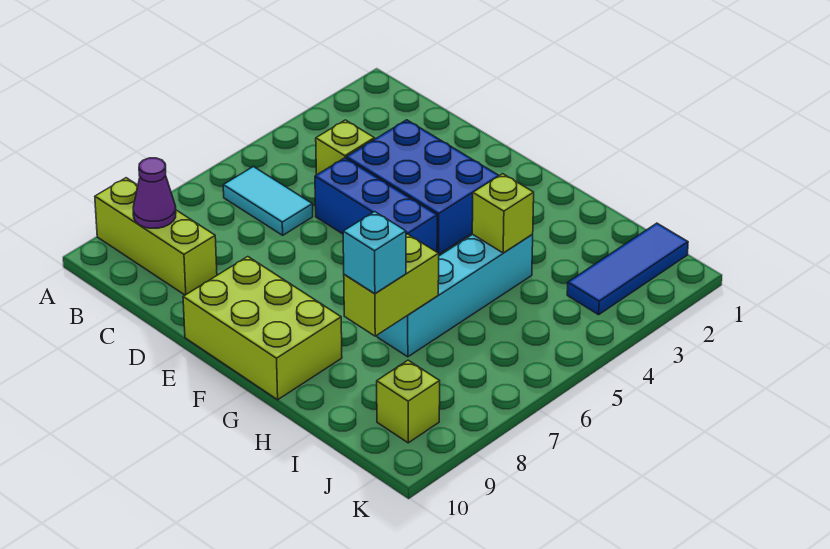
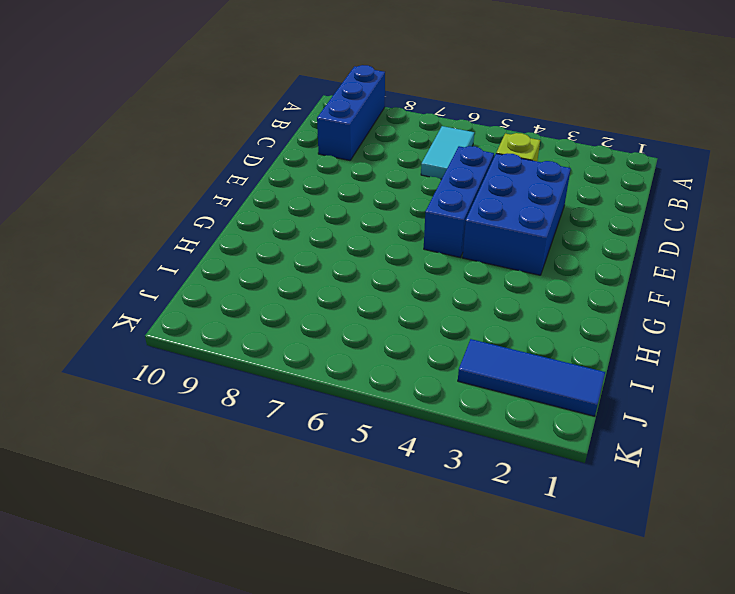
blue brick A9:C9 level 1 -> lime brick A9:C9 level 1
none -> lime brick E9:G10 level 1
none -> cyan brick H4:H7 level 1
none -> lime brick J9 level 1

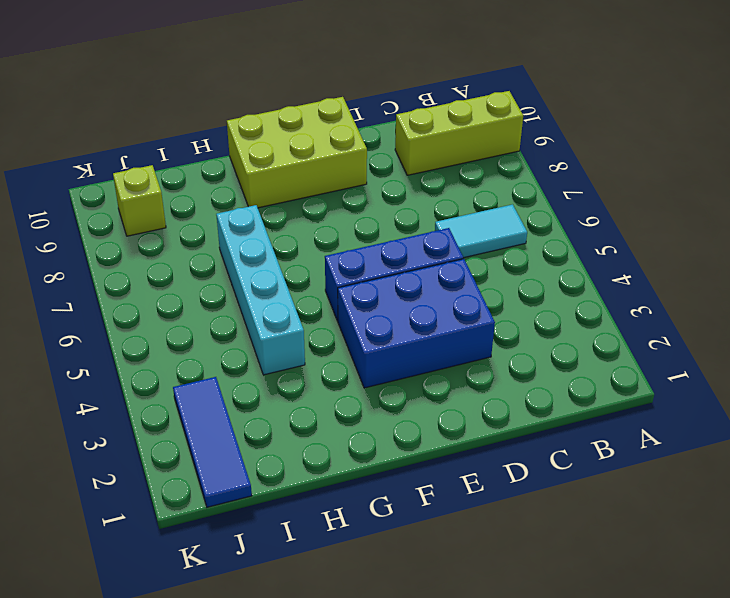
none -> lime brick C4 level 1
none -> purple cone B9 level 2
none -> lime brick H4 level 2

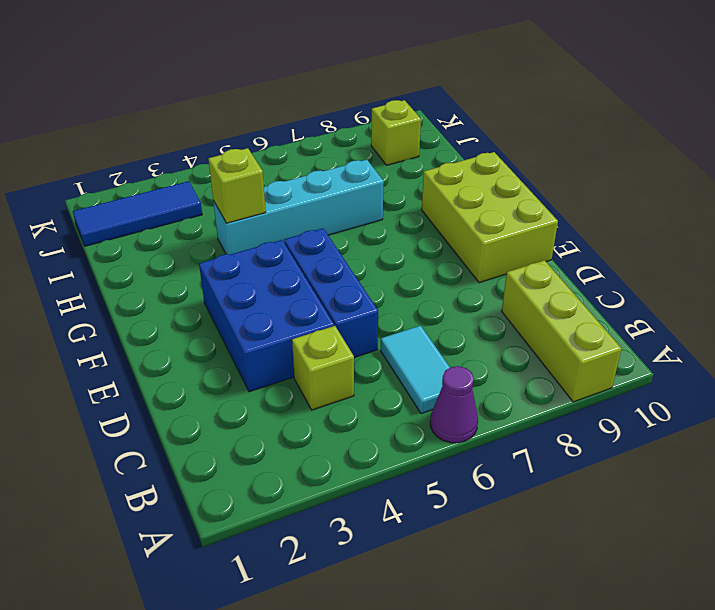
purple cone A6 level 1 -> purple cone B9 level 2
none -> lime brick H7:H8 level 2
none -> cyan brick H8 level 3

